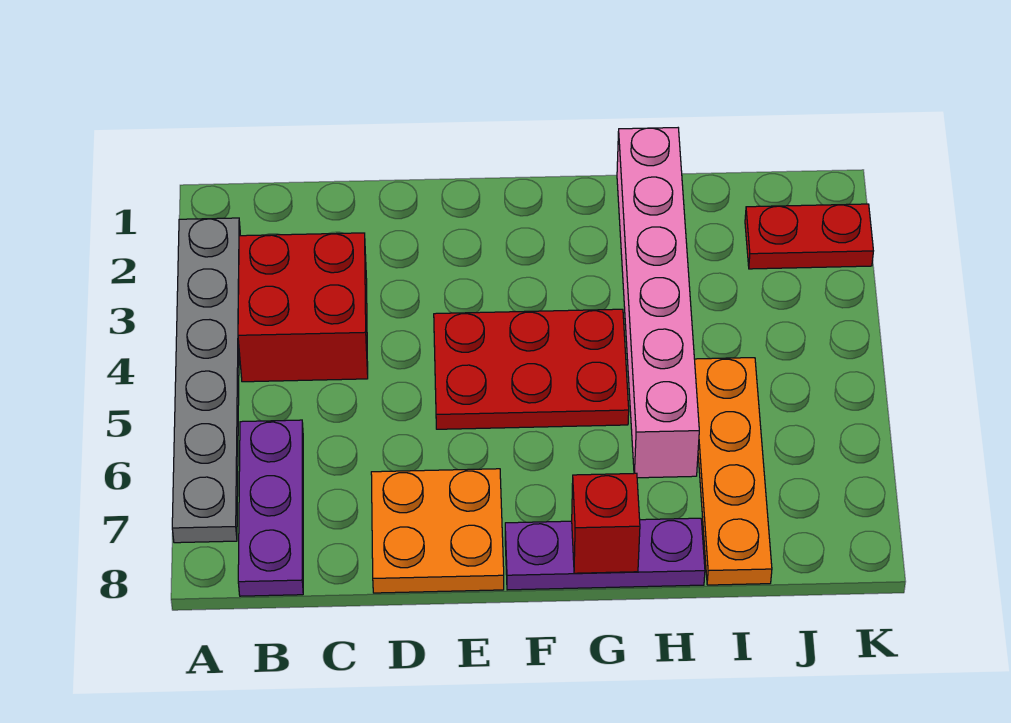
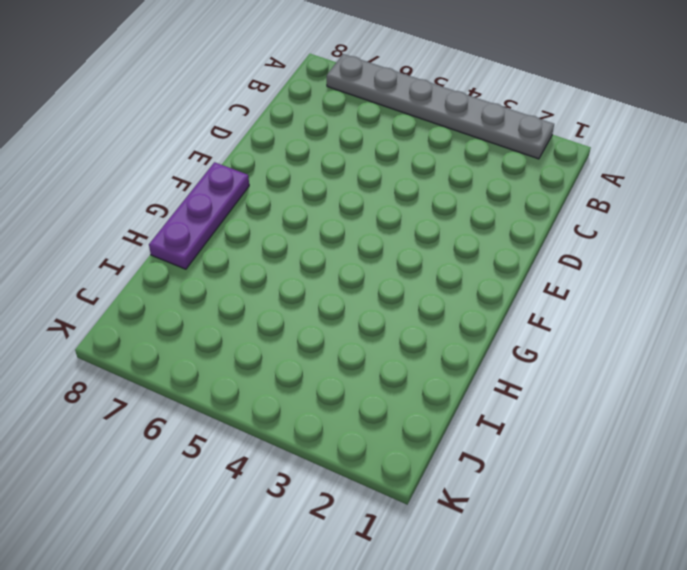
none -> red brick B3:C4 level 1
none -> purple plate B6:B8 level 1

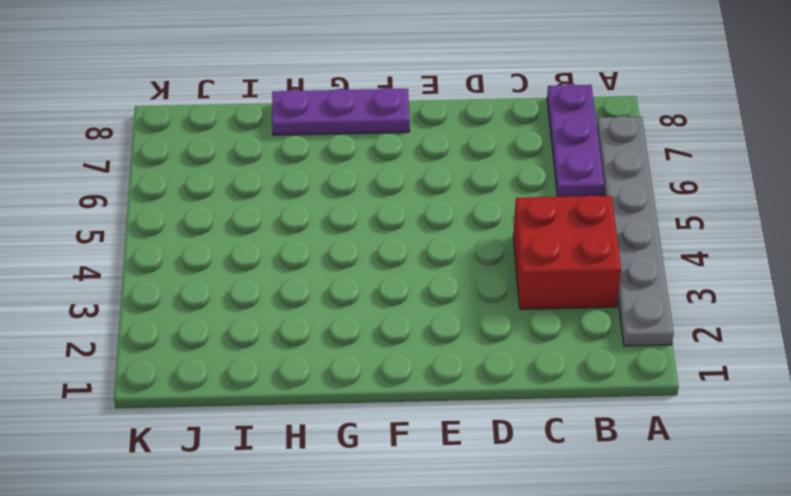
none -> orange plate D7:E8 level 1
none -> red plate E4:G5 level 1

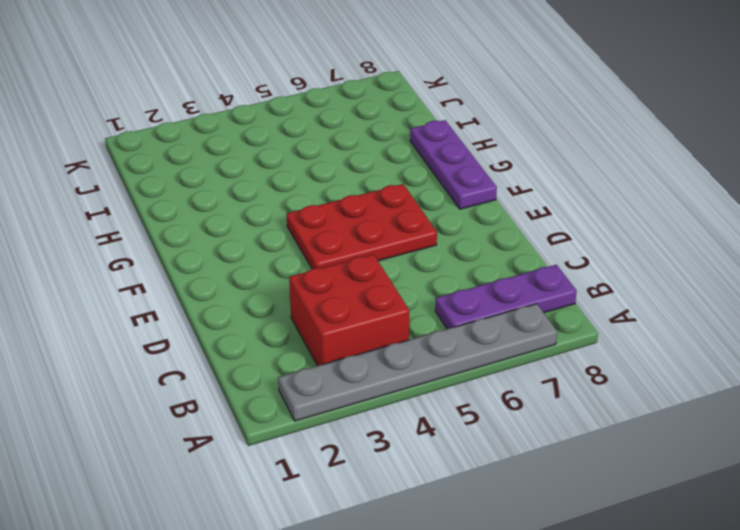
red plate E4:F6 level 1 -> red plate E4:G5 level 1
none -> orange plate D7:E8 level 1
none -> pink brick H1:H6 level 1

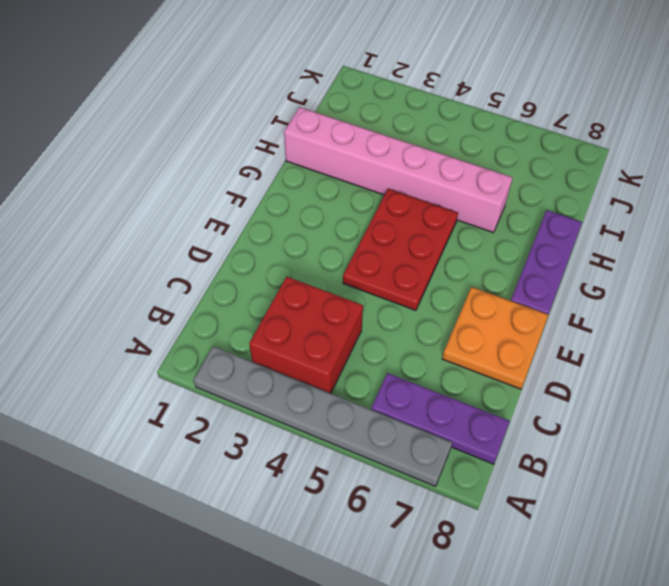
none -> orange plate I5:I8 level 1
none -> red plate J2:K2 level 1

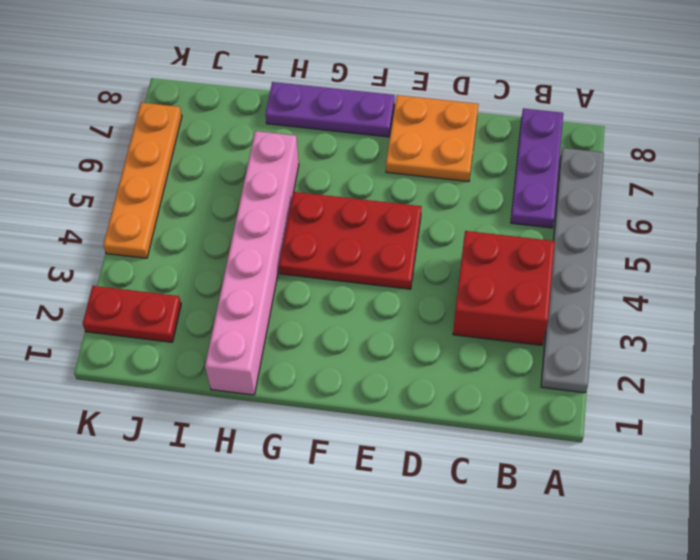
orange plate K4:K7 level 1 -> orange plate I5:I8 level 1
none -> red brick G8 level 2

